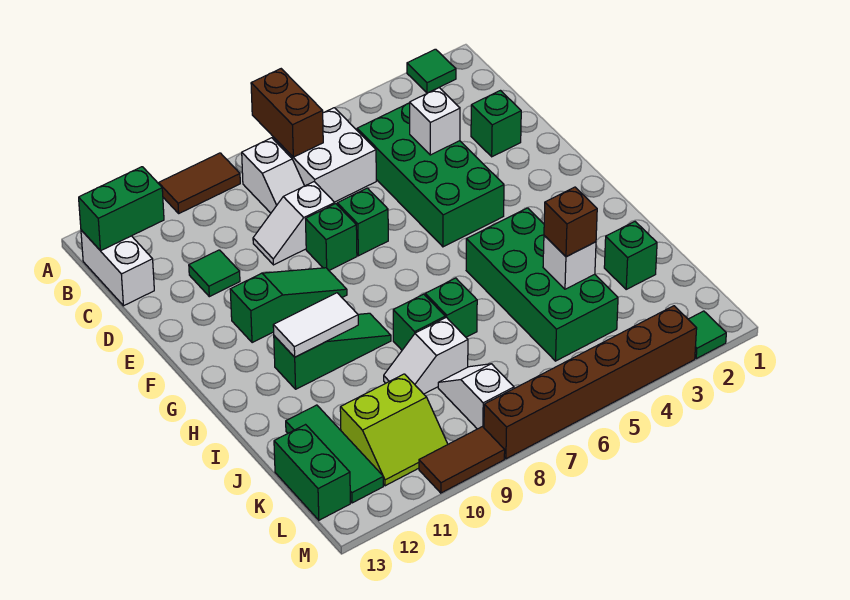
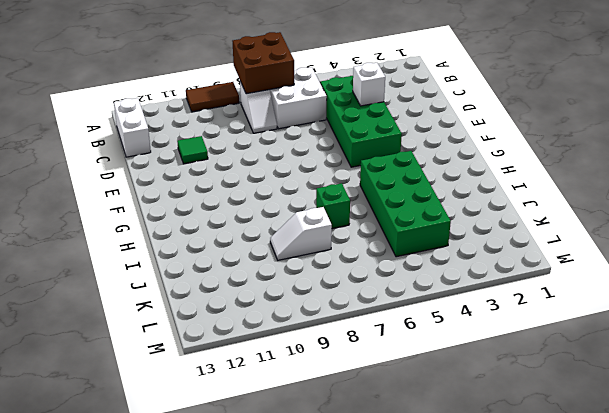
brown brick A7:B8 level 2 -> brown brick A7:B7 level 2
none -> green tile A2 level 1
none -> green brick D2 level 1
none -> white slope D8:D9 level 1 top 8
none -> green brick E7 level 1

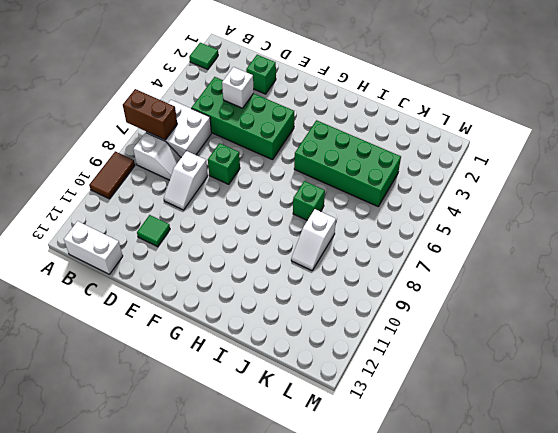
none -> green brick E8 level 1
none -> green slope F9:F11 level 1 top 11
none -> green slope H9:H11 level 1 top 11
none -> green brick I8 level 1

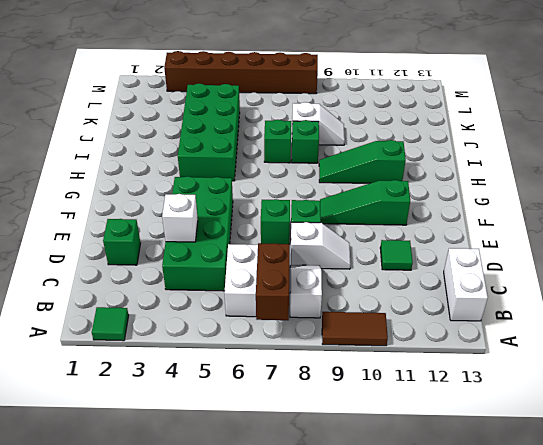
none -> green brick J2 level 1
none -> green tile J12:L12 level 1
none -> white slope K8:L8 level 1 top L
none -> lime slope K10:L11 level 1 top K

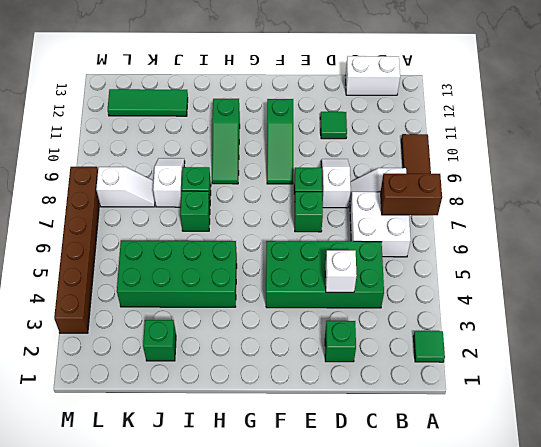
none -> lime slope K10:L11 level 1 top K
none -> green brick K13:L13 level 1
none -> green tile M2 level 1
none -> brown tile M9:M10 level 1

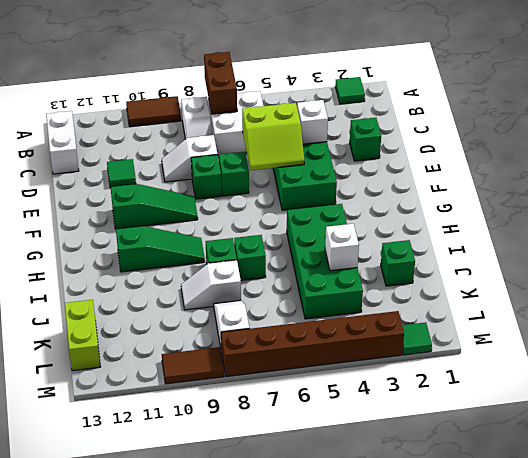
lime slope D5:E6 level 2 top D -> lime slope K10:L11 level 1 top K
lime brick K13:L13 level 1 -> green brick K13:L13 level 1
none -> green tile J12:L12 level 1
none -> green brick B12:B13 level 2
none -> white tile H10:H11 level 2
none -> brown brick J4 level 3

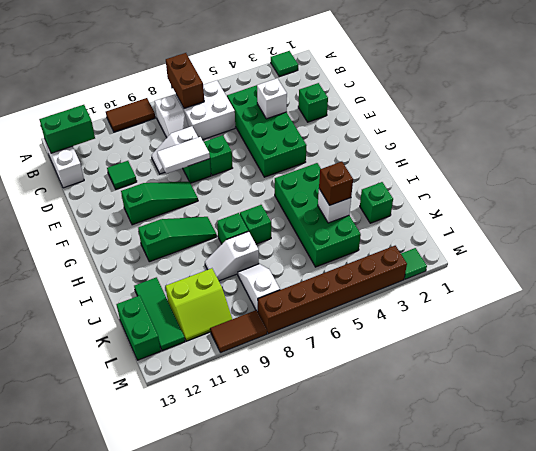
white tile E8:E9 level 2 -> white tile H10:H11 level 2

